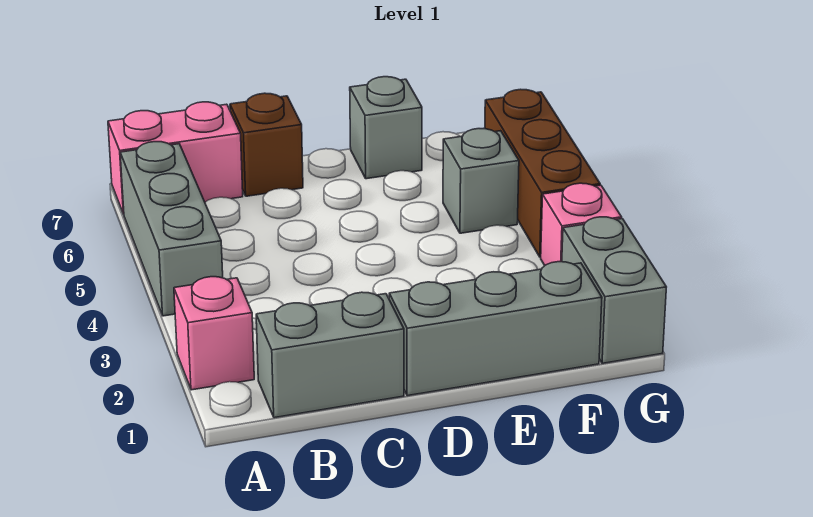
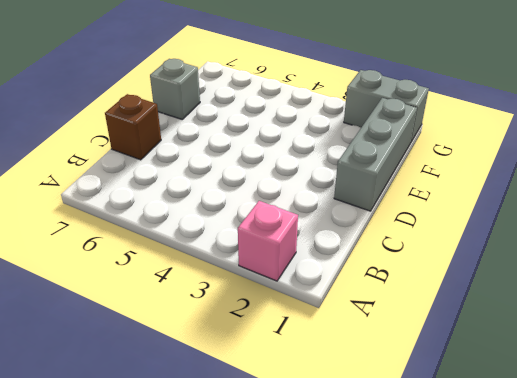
none -> grey brick A4:A6 level 1
none -> pink brick A7:B7 level 1

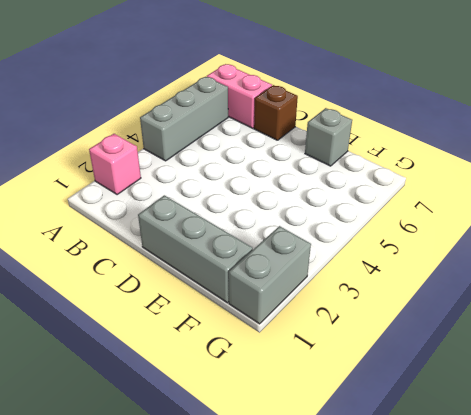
none -> grey brick B1:C1 level 1
none -> grey brick F5 level 1

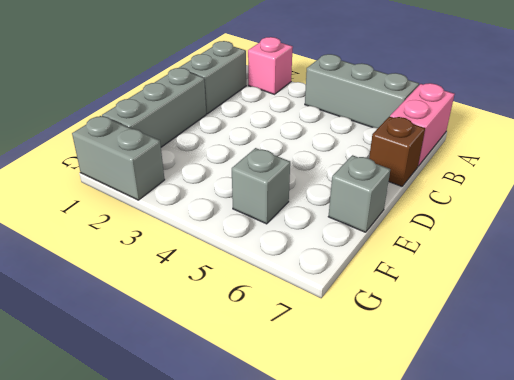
none -> pink brick G3 level 1
none -> brown brick G4:G6 level 1

